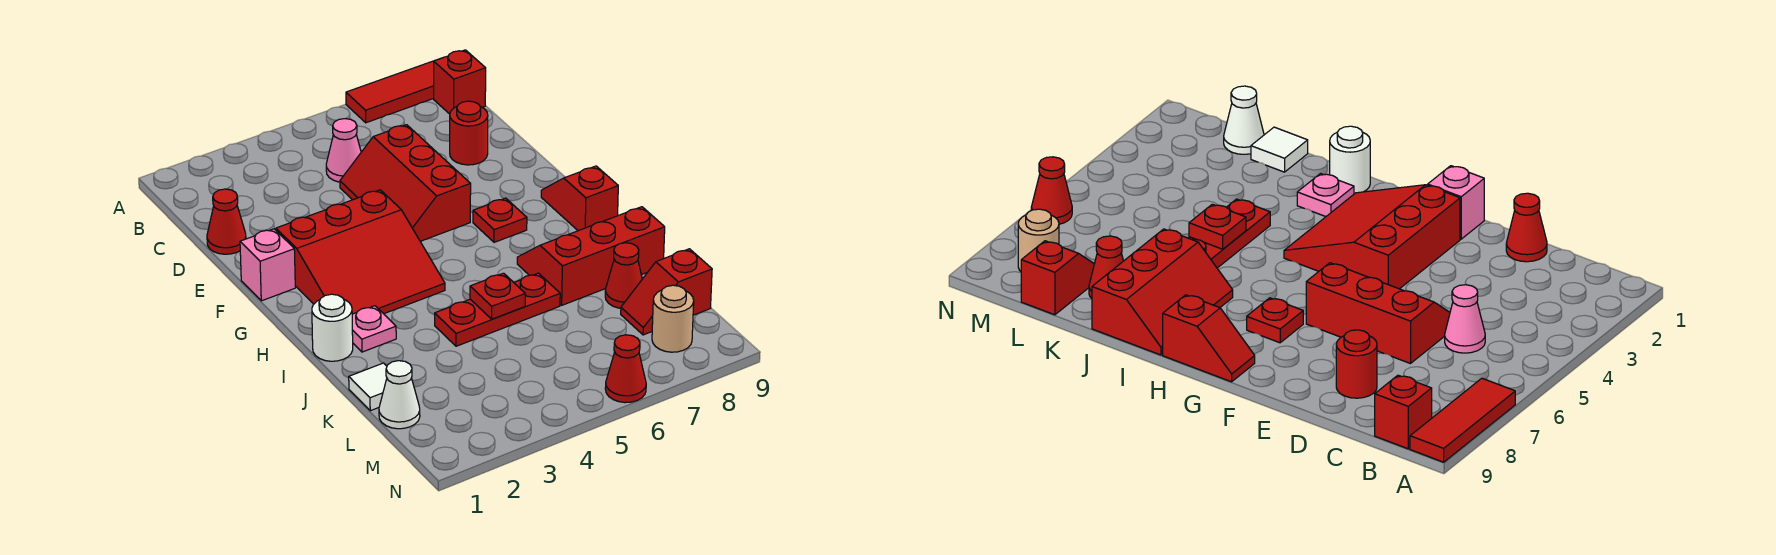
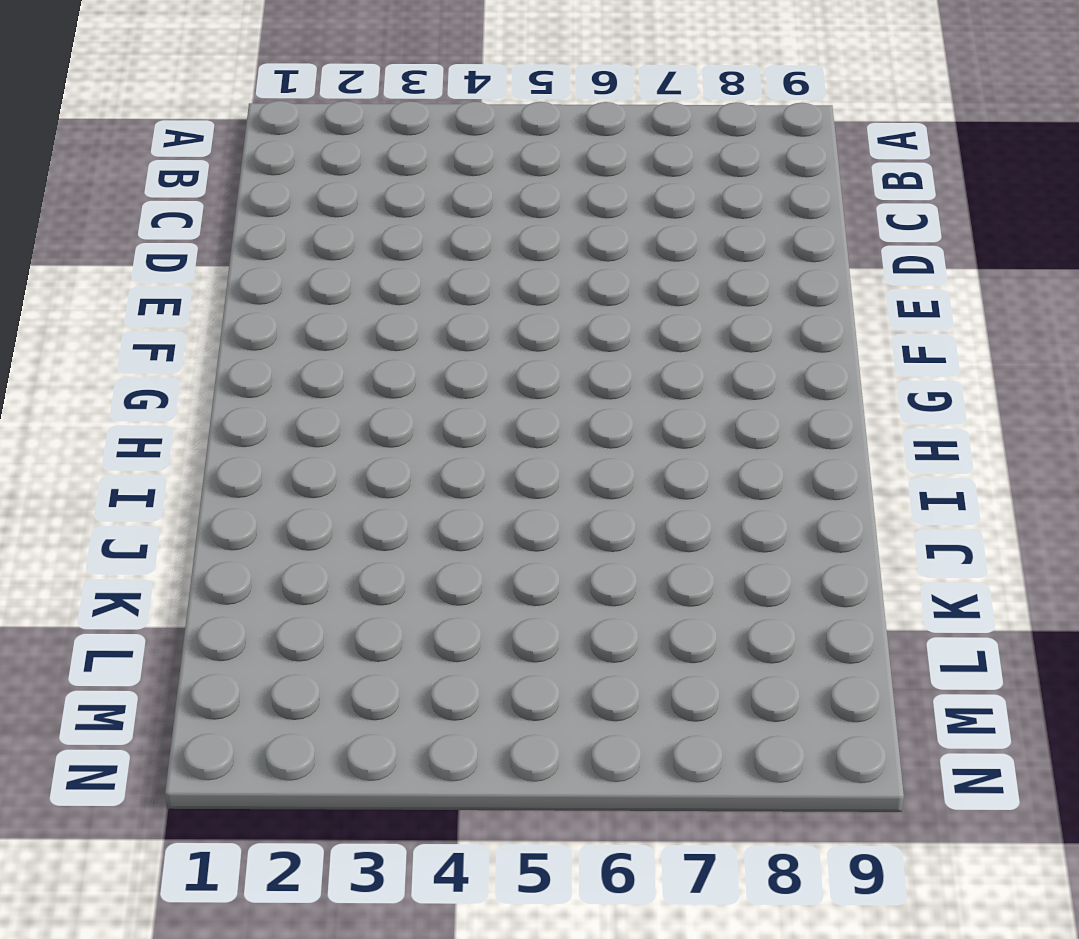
none -> red tile A7:A9 level 1
none -> red brick B9 level 1
none -> pink cone C5 level 1

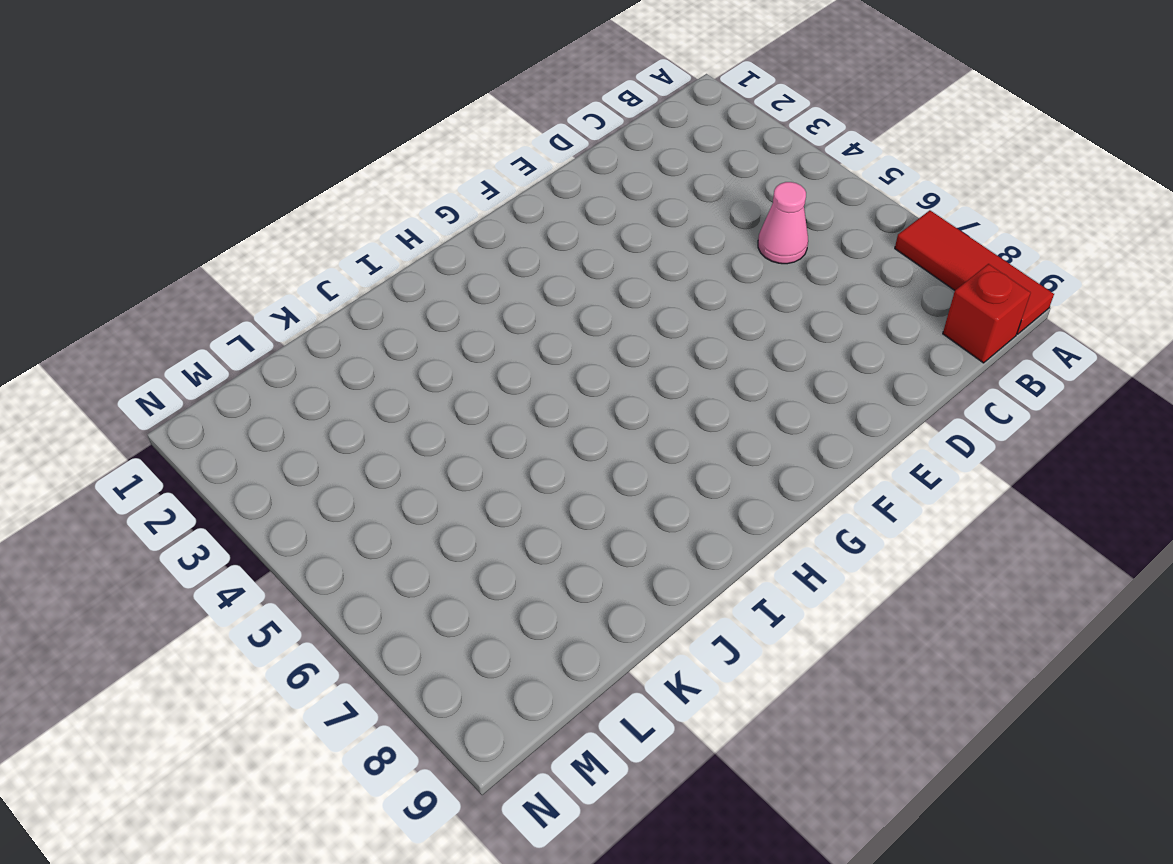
none -> red cone D1 level 1
none -> red slope D5:F6 level 1 top 6
none -> red round brick D8 level 1

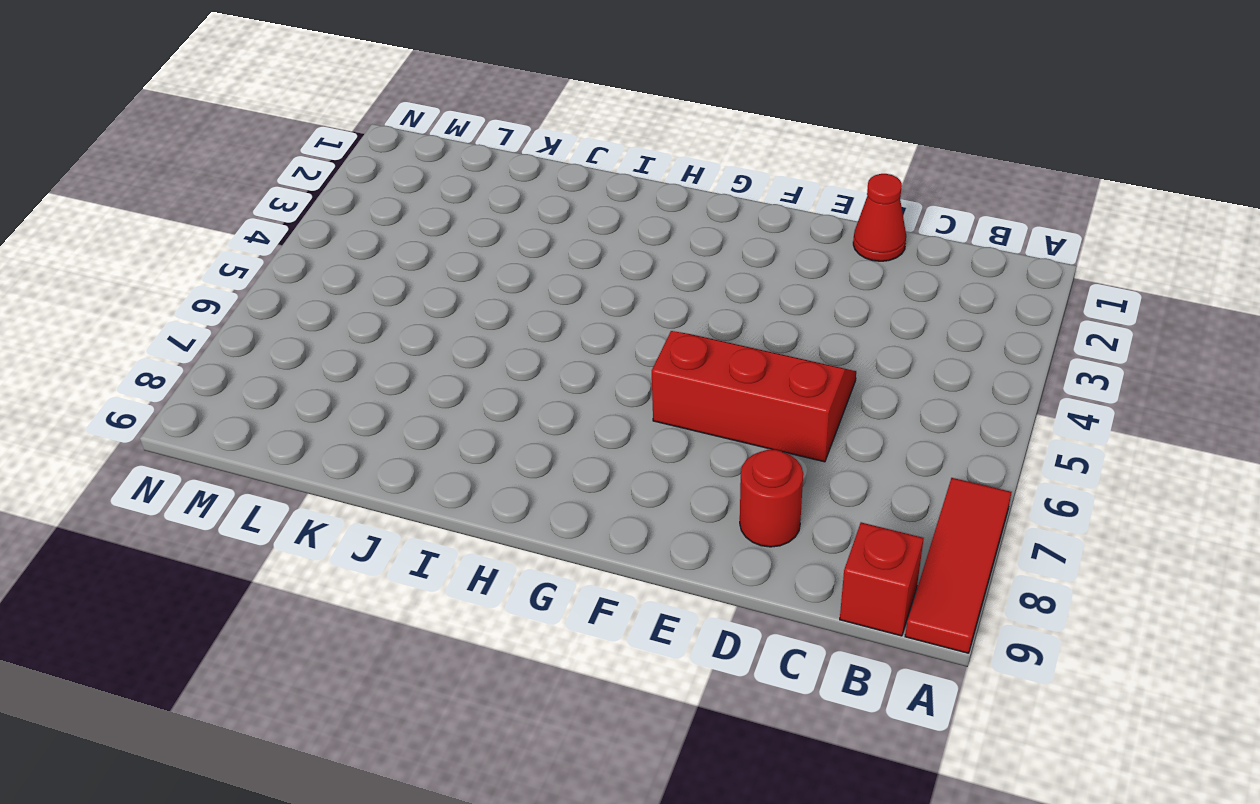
none -> pink cone C5 level 1
none -> pink brick F1 level 1
none -> red slope F2:H4 level 1 top F

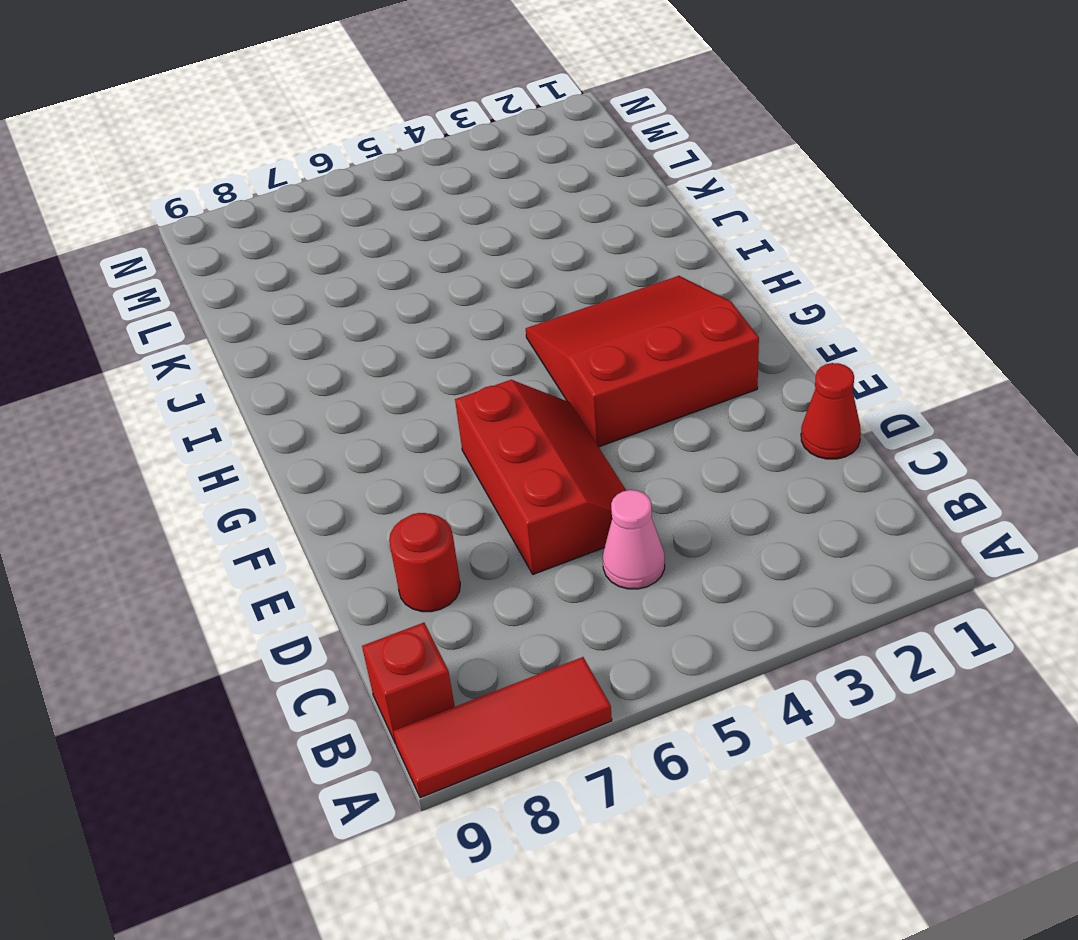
none -> pink brick F1 level 1
none -> red plate G7 level 1
none -> red slope G9:H9 level 1 top H

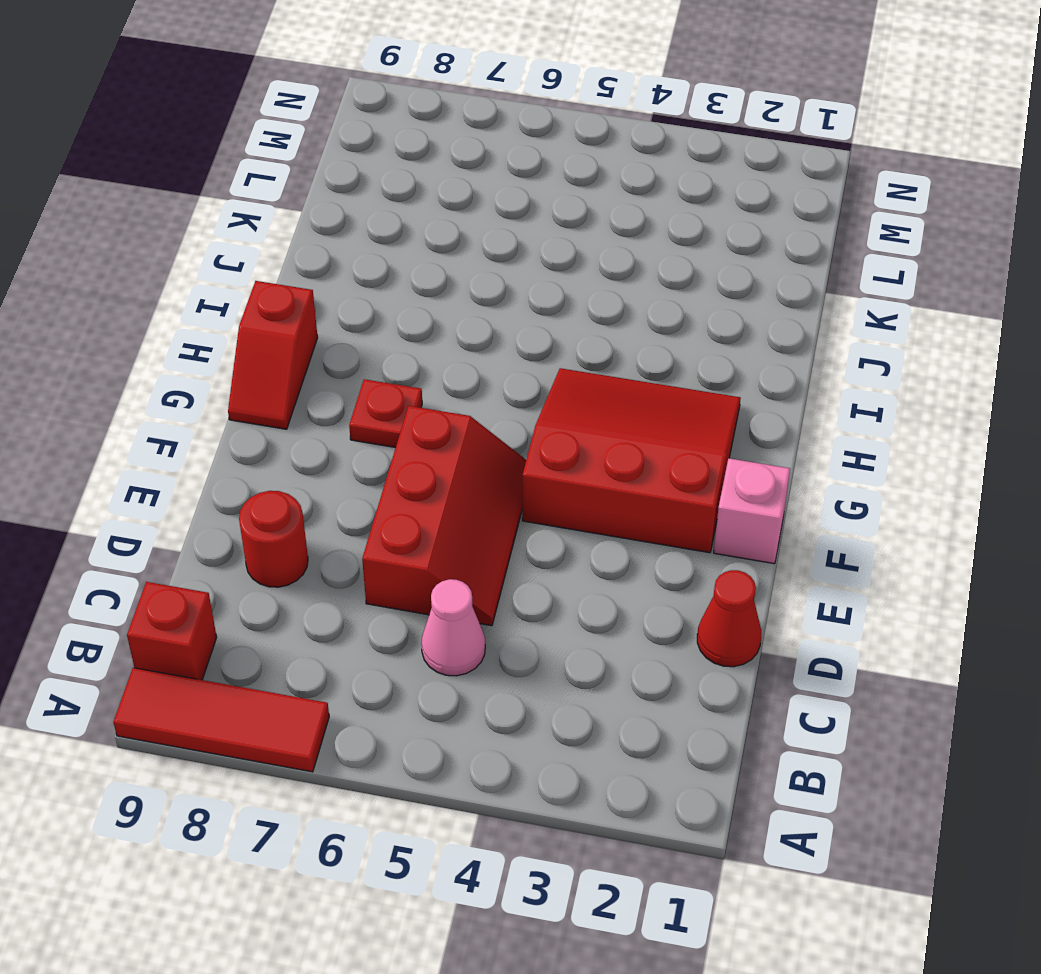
none -> white round brick I1 level 1
none -> pink plate I2 level 1
none -> red slope I7:J9 level 1 top J

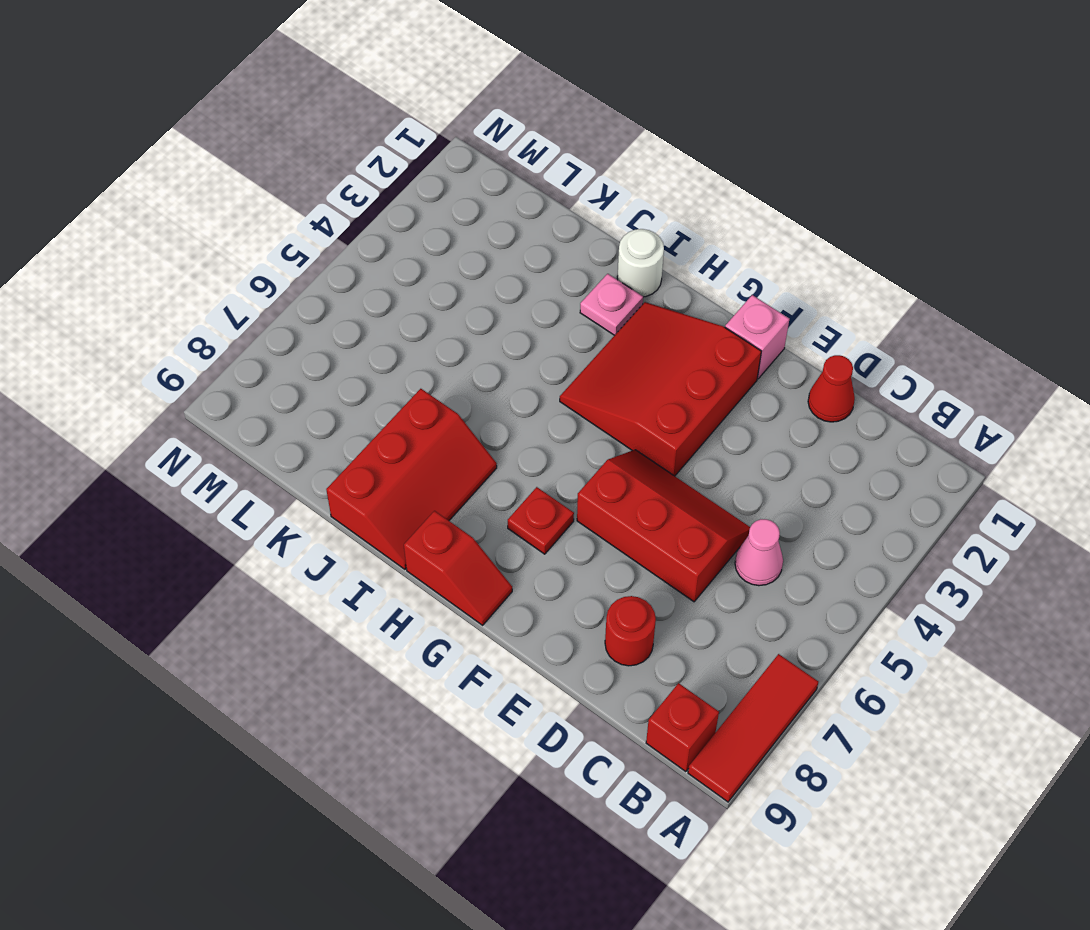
none -> red plate J4:J6 level 1
none -> white tile K1 level 1
none -> red cone K8 level 1

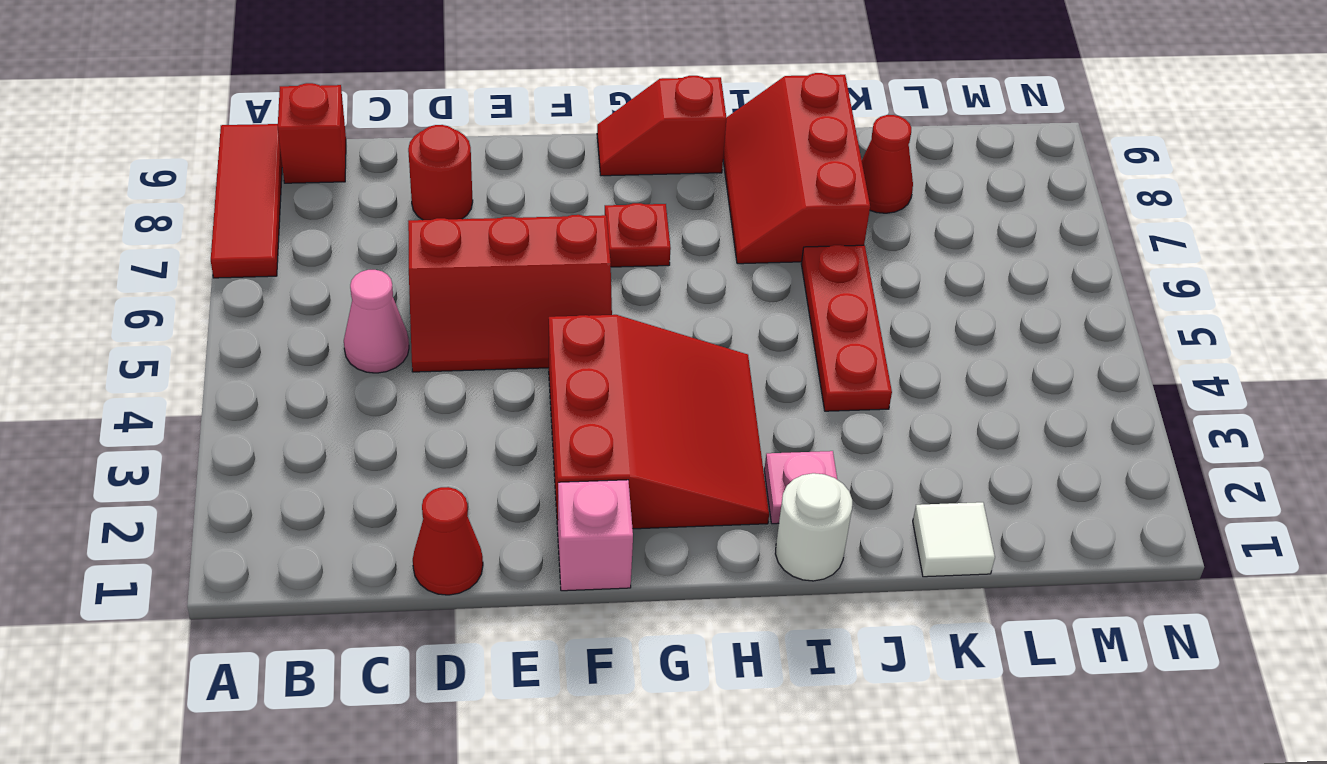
none -> white cone L1 level 1
none -> red slope L8:L9 level 1 top 9
none -> tan round brick M8 level 1

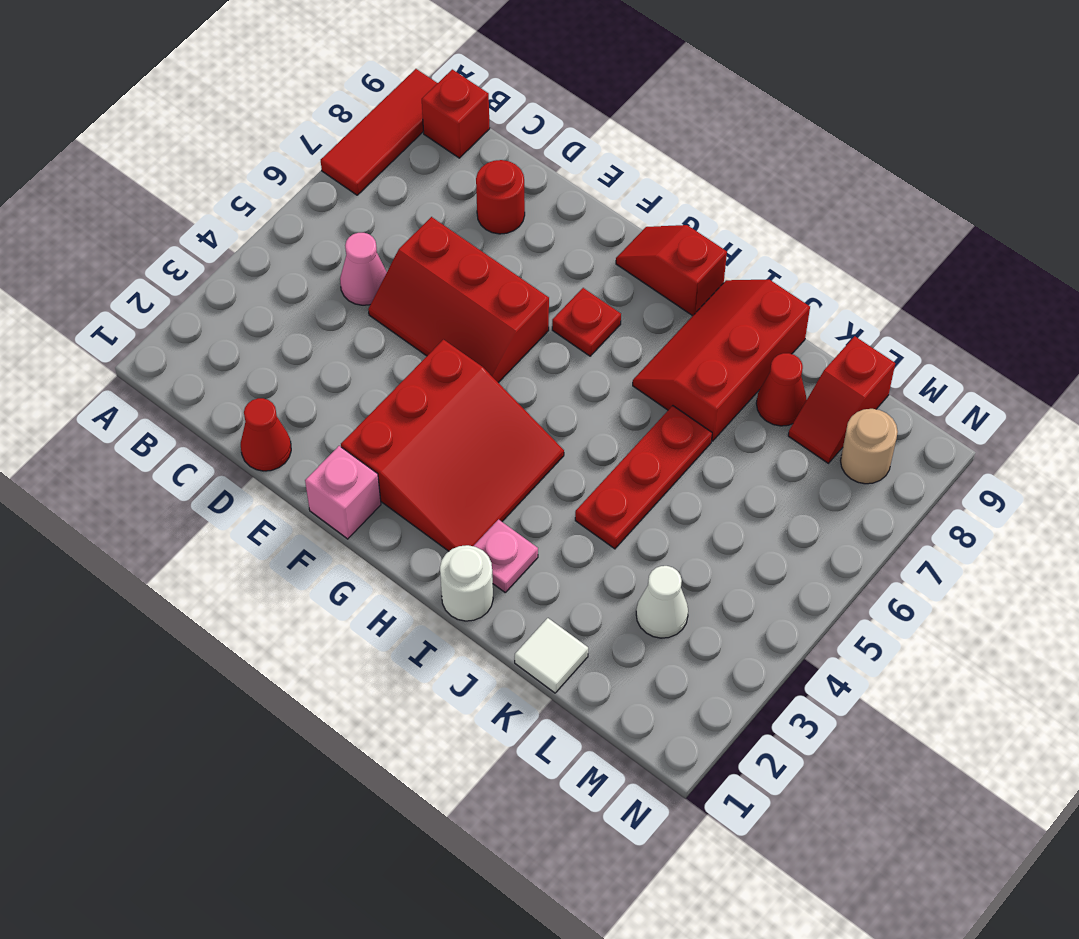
white cone L3 level 1 -> white cone L1 level 1
none -> red cone N6 level 1
none -> red plate J5 level 2

